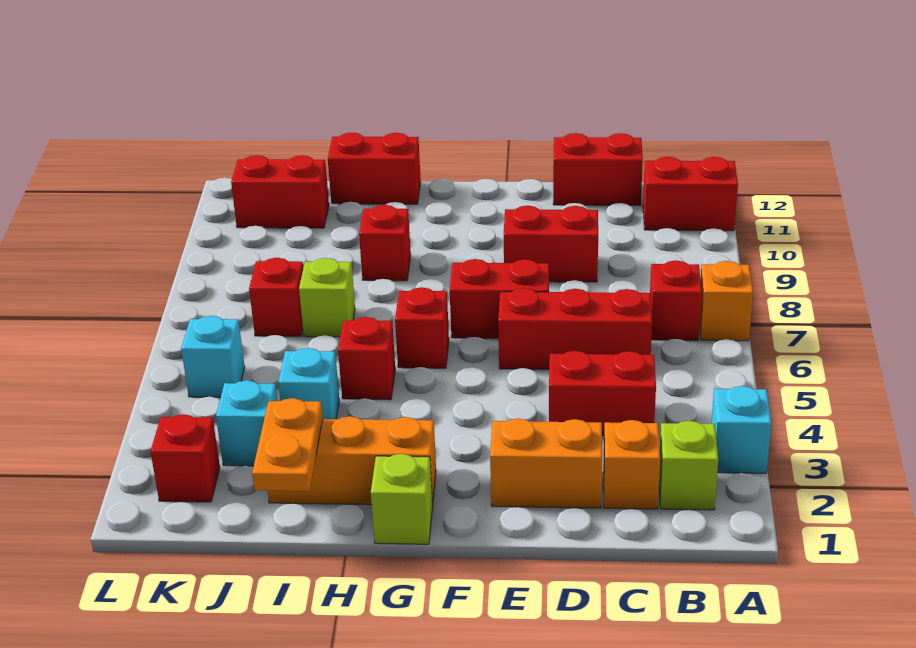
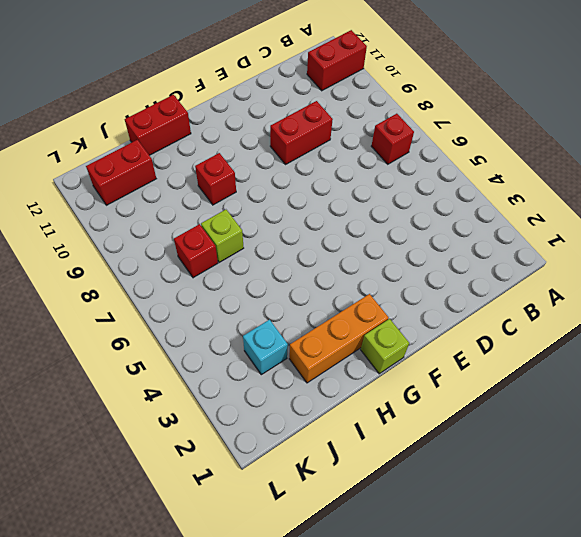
none -> cyan brick A3 level 1
none -> orange brick A7 level 1
none -> lime brick B2 level 1

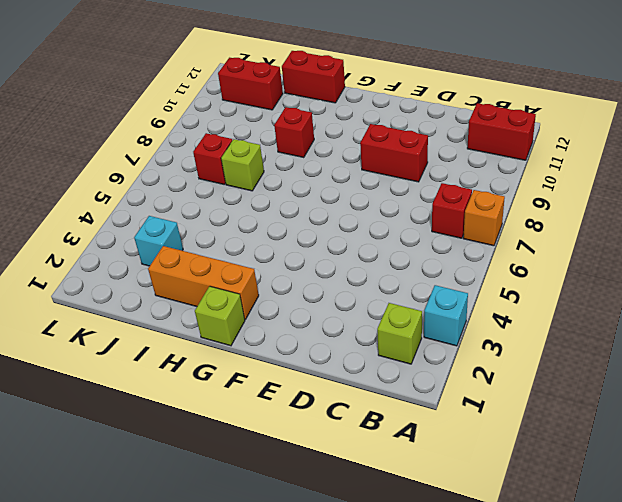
none -> orange brick C2 level 1
none -> red brick C4:D4 level 1
none -> red brick C6:E6 level 1

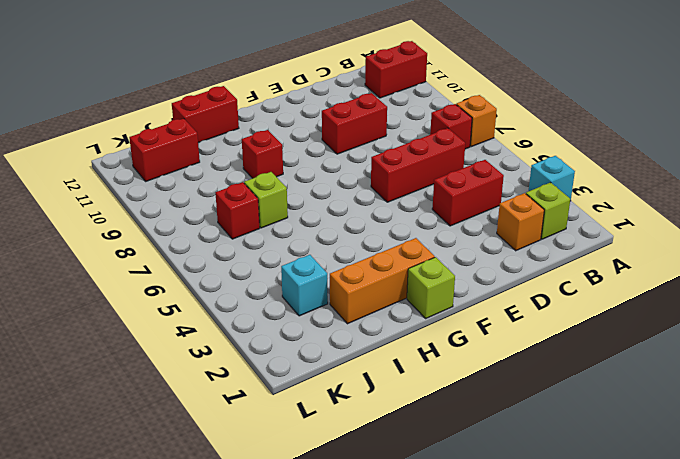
none -> red brick C12:D12 level 1
none -> orange brick D2:E2 level 1
none -> red brick E7:F7 level 1

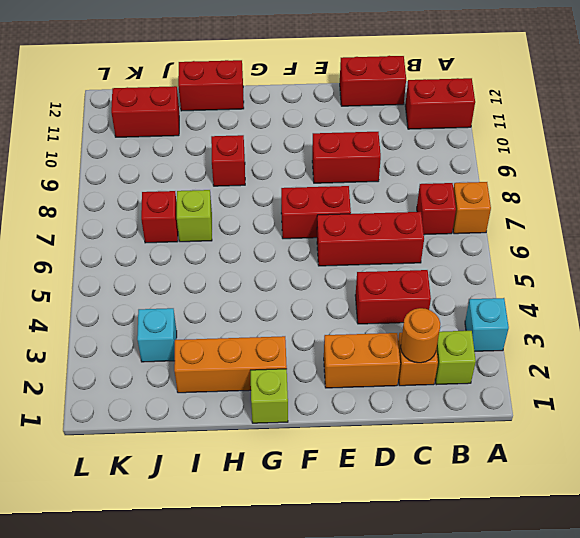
orange round brick C2 level 2 -> none
none -> red brick G6 level 1
none -> red brick H5 level 1
none -> cyan brick I4 level 1

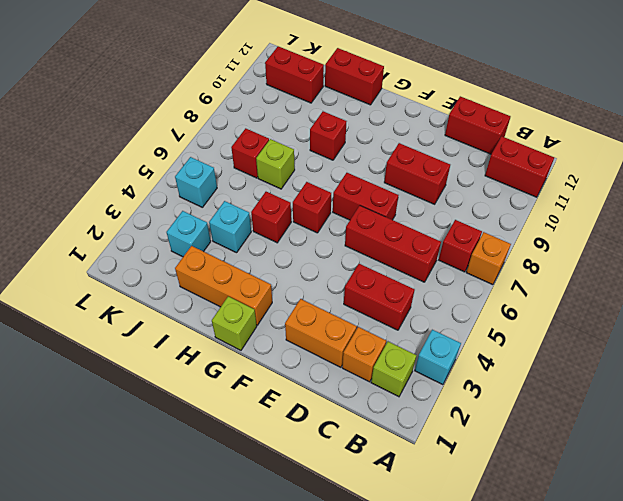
none -> red brick K2 level 1
none -> orange plate I1:I2 level 2

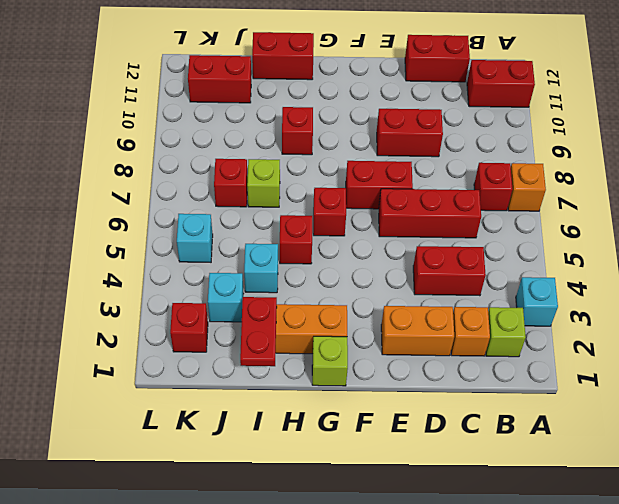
red plate I1:I2 level 2 -> orange plate I1:I2 level 2

